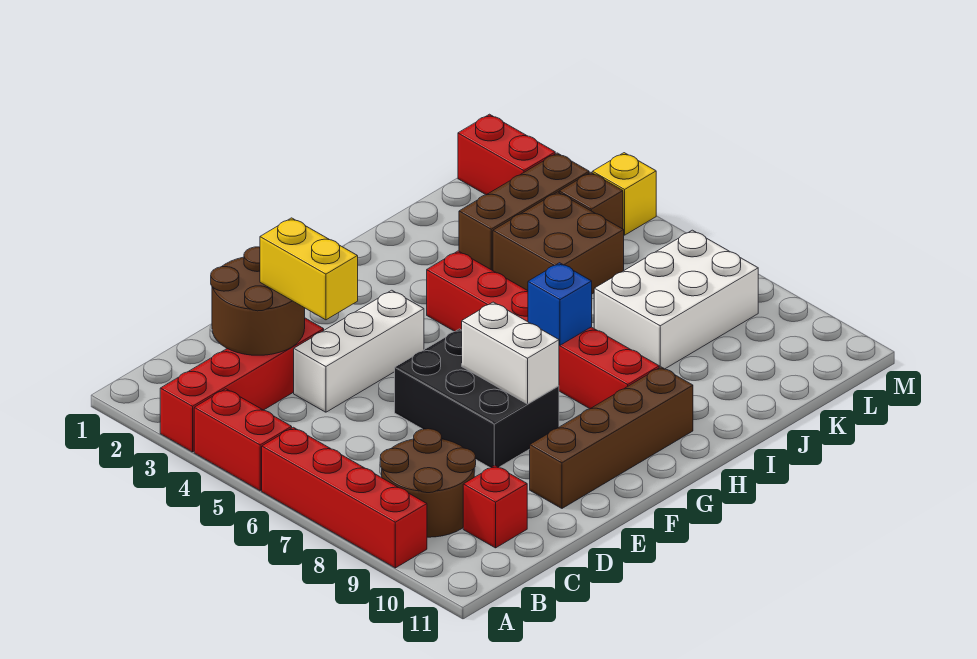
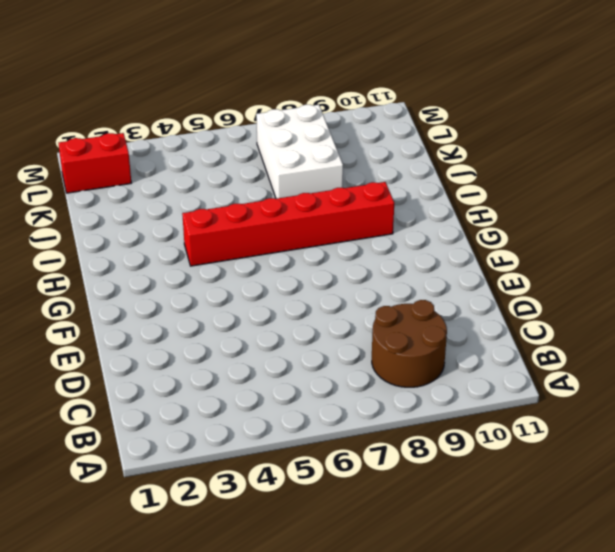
none -> red brick A3:D3 level 1
none -> red brick A4:A5 level 1
none -> red brick A6:A9 level 1

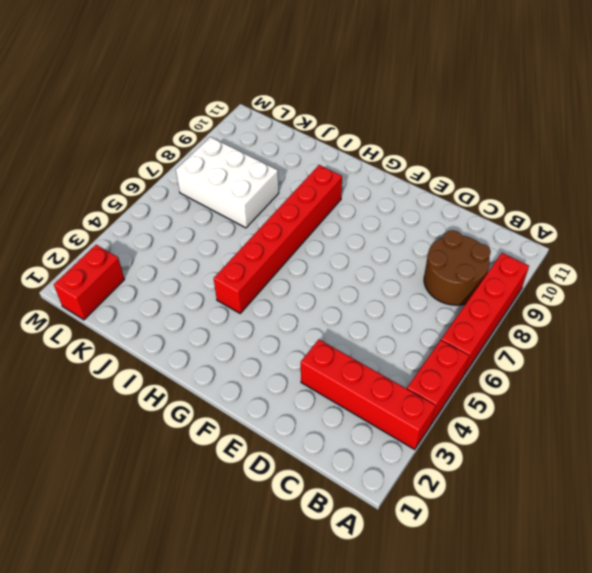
none -> red brick C10 level 1
none -> white brick D4:F4 level 1
none -> black brick E6:F8 level 1

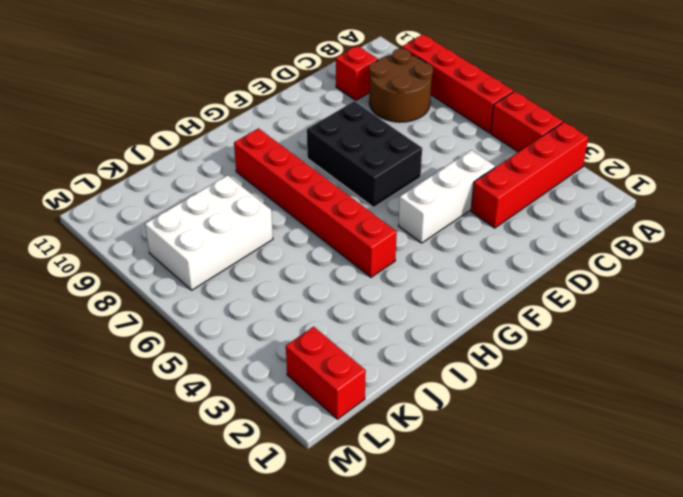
none -> brown brick E10:H10 level 1
none -> brown brick J3:L3 level 1
none -> brown brick J4:K5 level 1

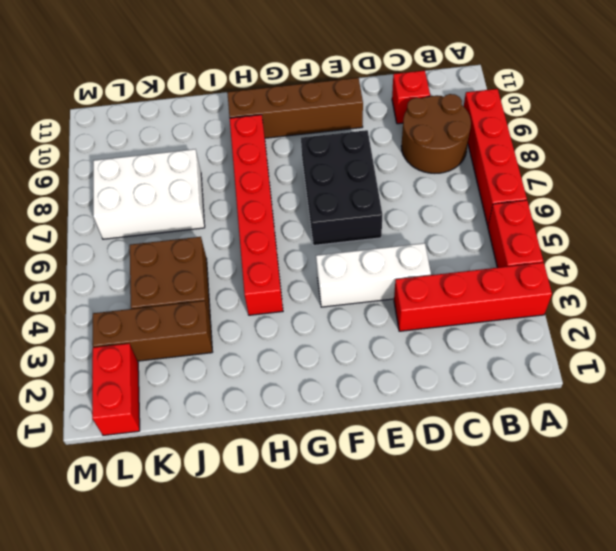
none -> brown brick L4 level 1
none -> yellow brick M4 level 1
none -> brown round brick C2:D3 level 2

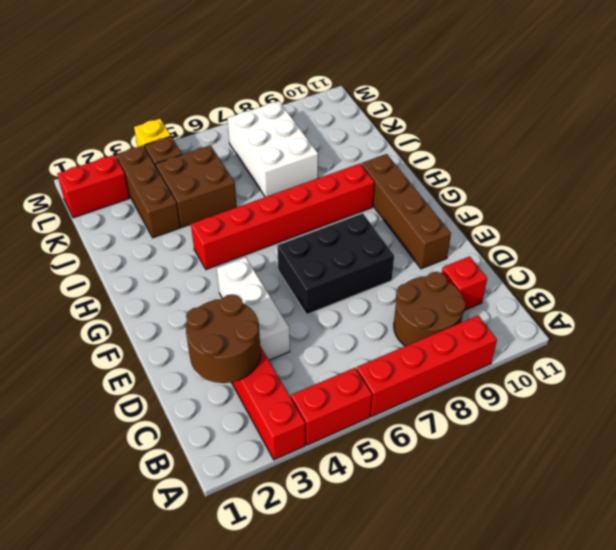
none -> white brick F7:F8 level 2
none -> blue brick H7 level 2
none -> yellow brick D3:D4 level 3

